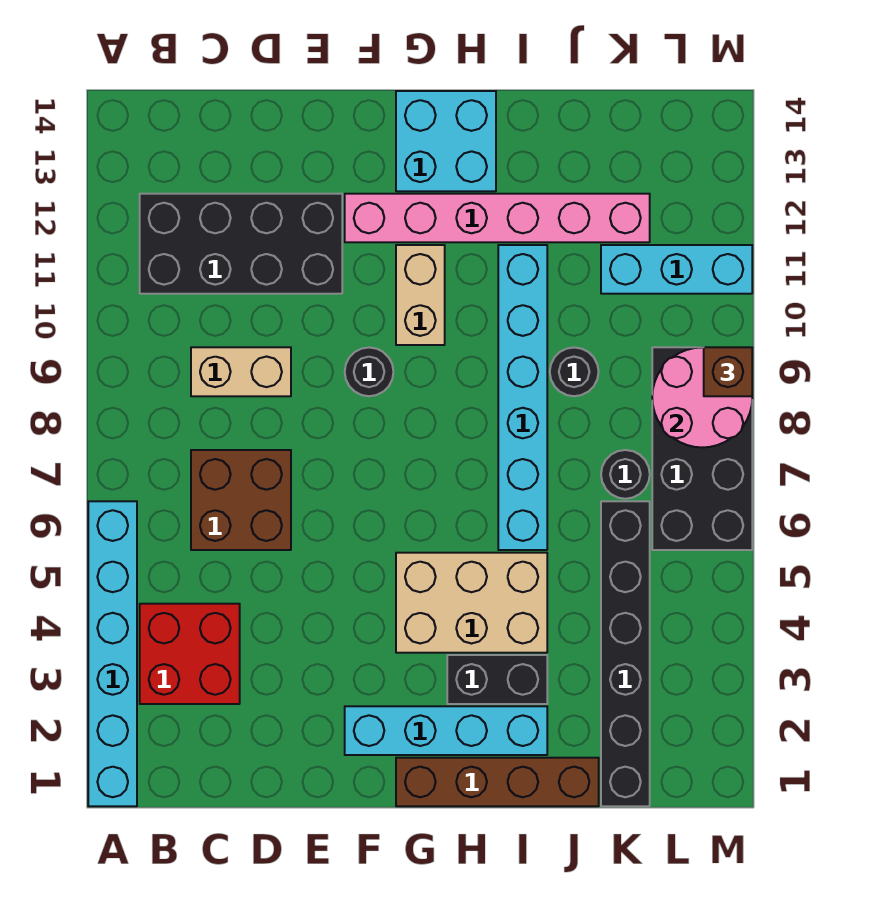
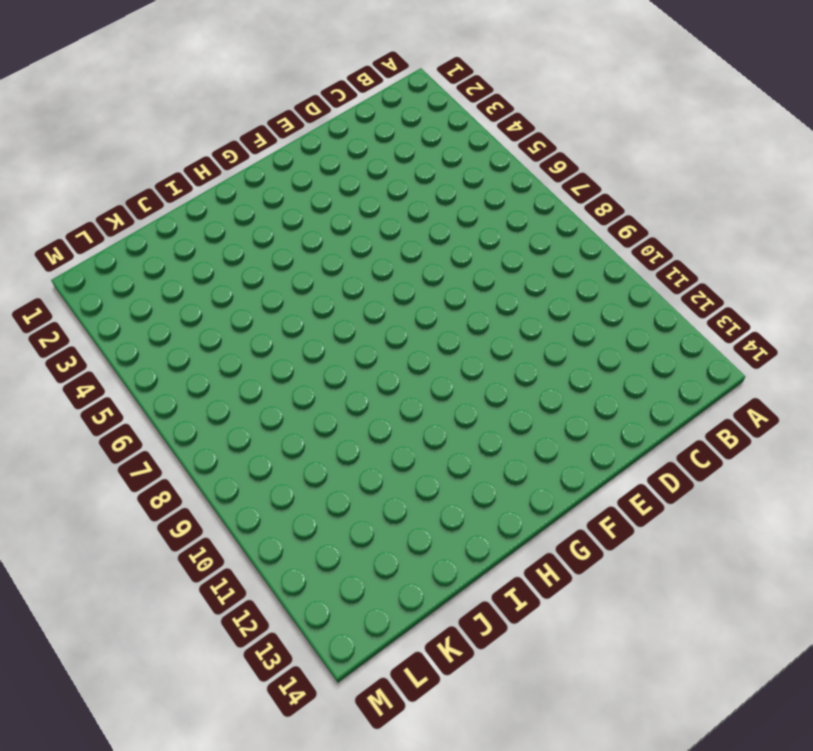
none -> cyan brick A1:A6 level 1
none -> red brick B3:C4 level 1
none -> black brick B11:E12 level 1

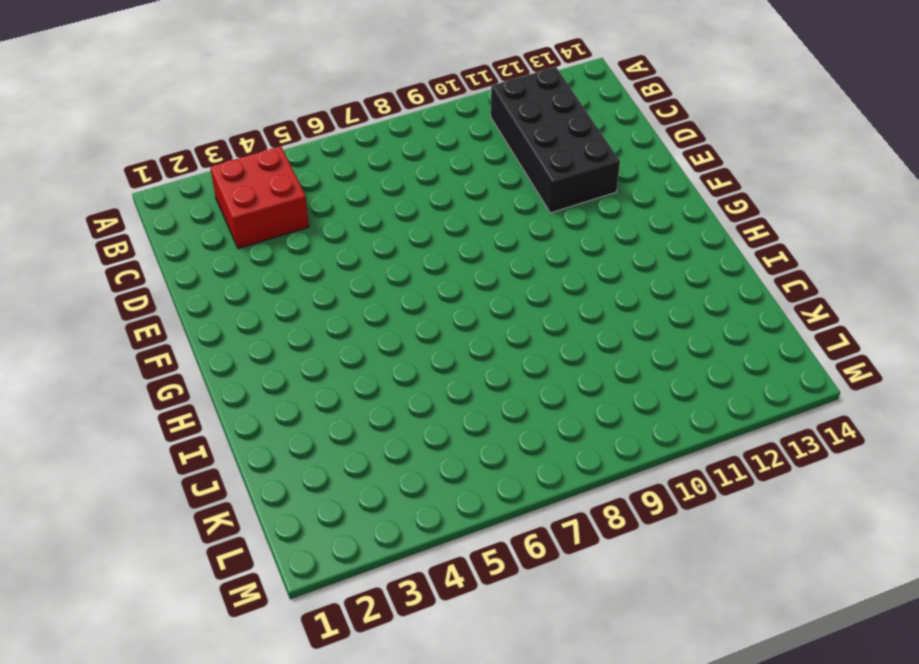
none -> cyan brick A1:A6 level 1
none -> brown brick C6:D7 level 1
none -> tan brick C9:D9 level 1

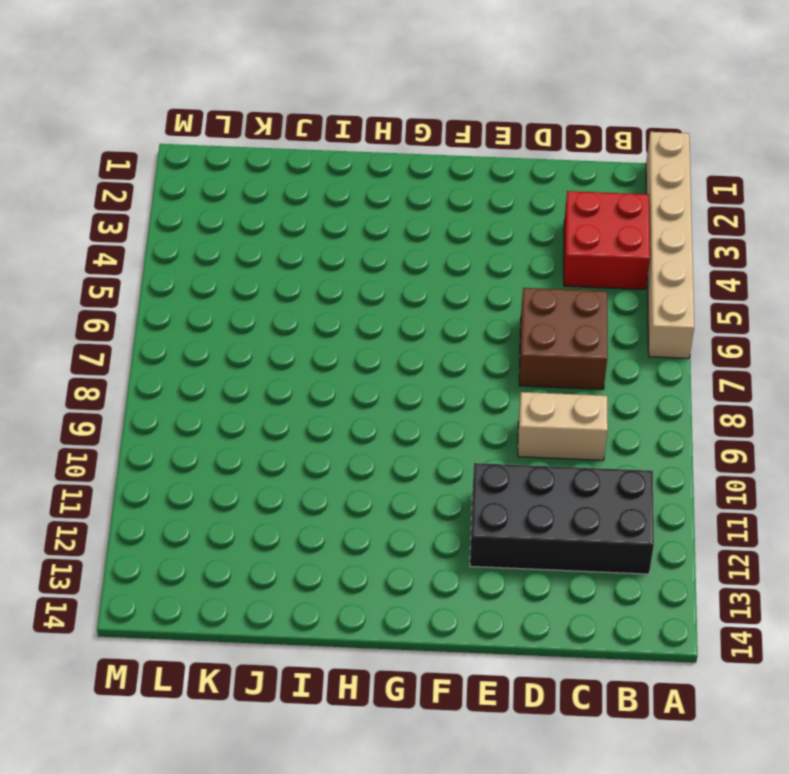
tan brick A1:A6 level 1 -> cyan brick A1:A6 level 1
none -> cyan brick F2:I2 level 1
none -> black round brick F9 level 1
none -> pink brick F12:K12 level 1

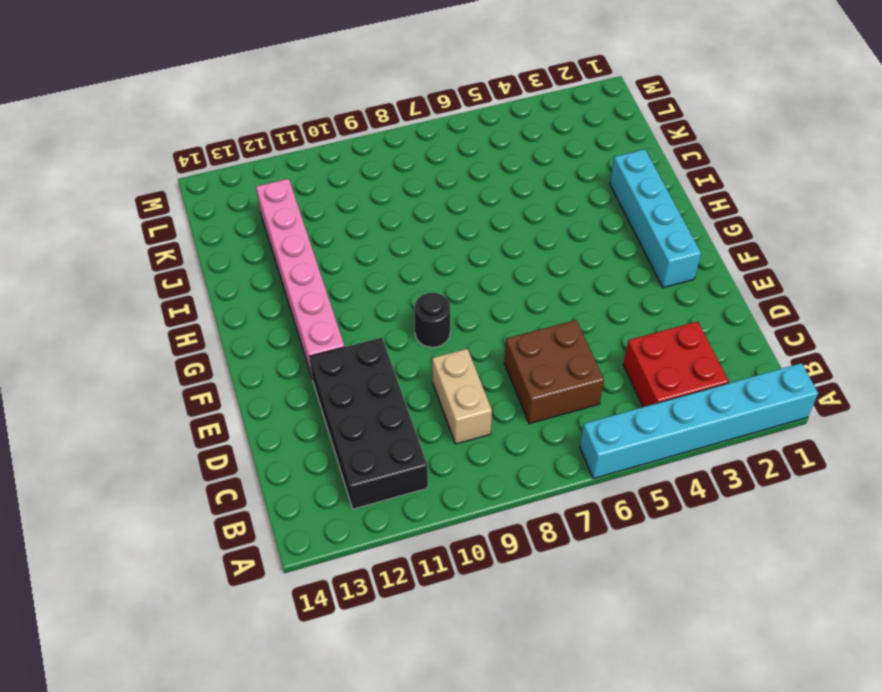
none -> brown brick G1:J1 level 1
none -> tan brick G4:I5 level 1
none -> tan brick G10:G11 level 1

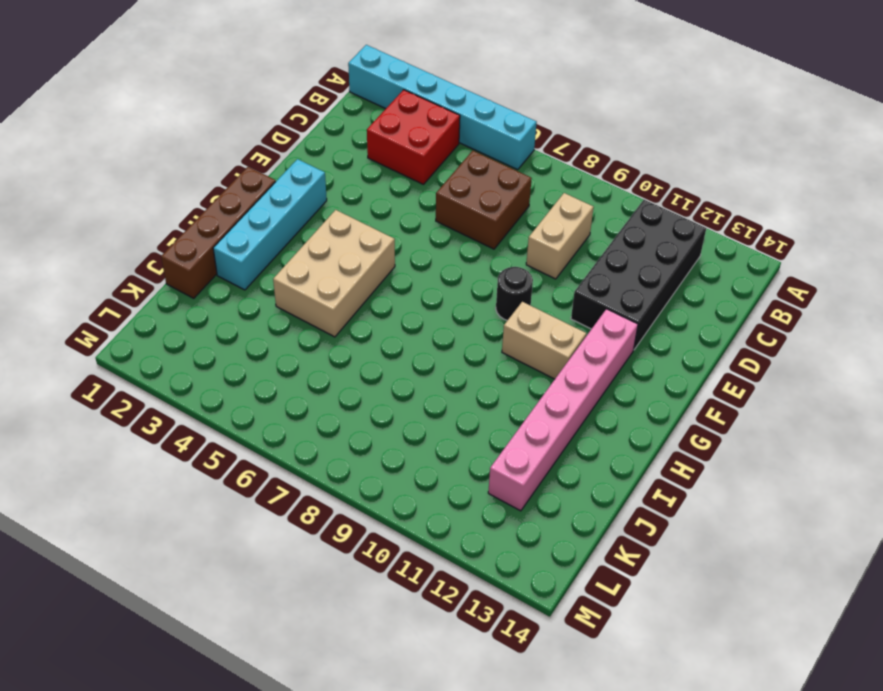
none -> cyan brick G13:H14 level 1
none -> black brick H3:I3 level 1
none -> cyan brick I6:I11 level 1

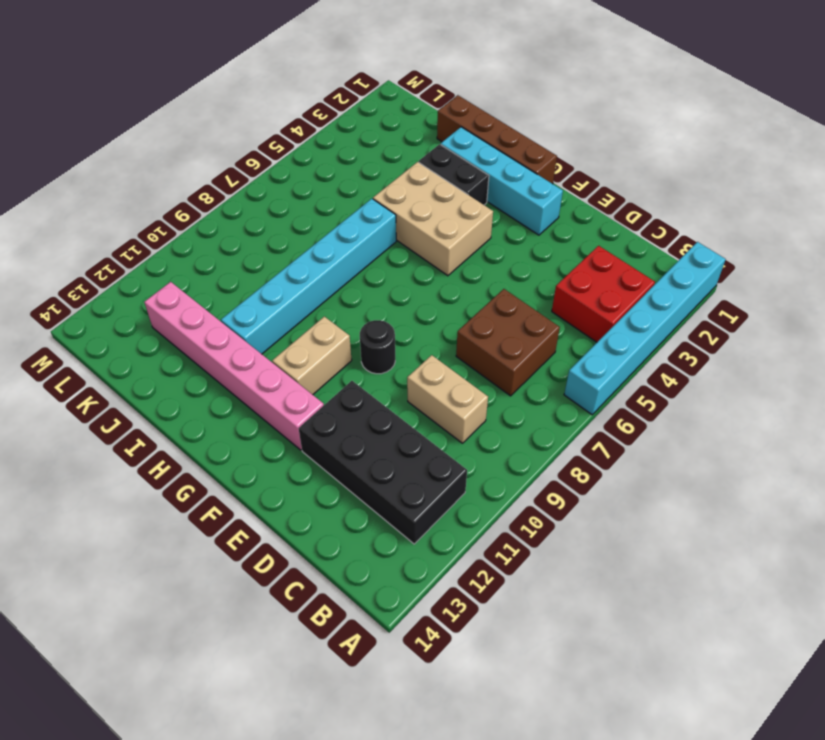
none -> cyan brick G13:H14 level 1
none -> black round brick J9 level 1
none -> black brick K1:K6 level 1

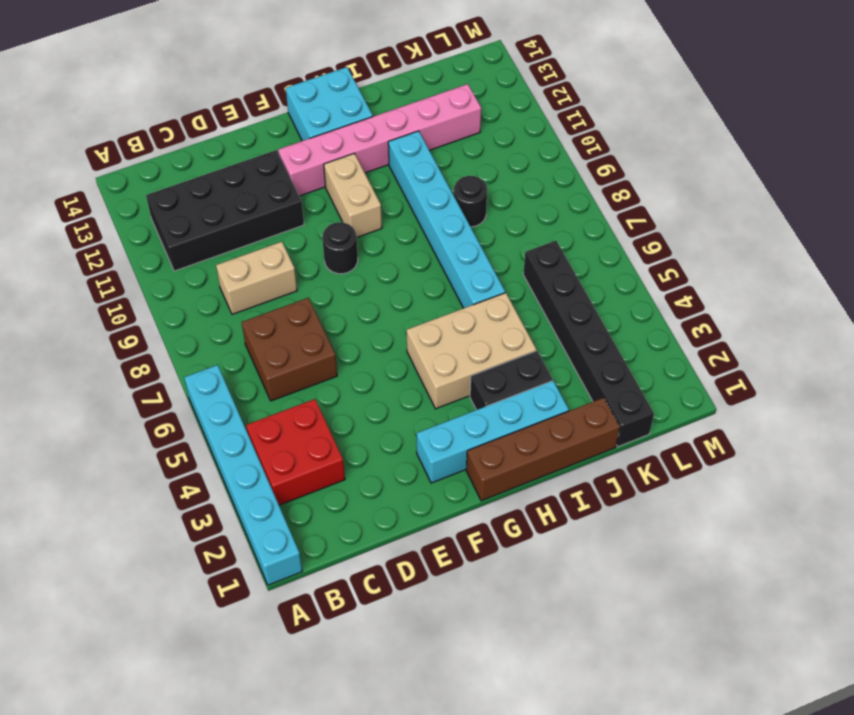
none -> black round brick K7 level 1
none -> cyan brick K11:M11 level 1
none -> black brick L6:M9 level 1

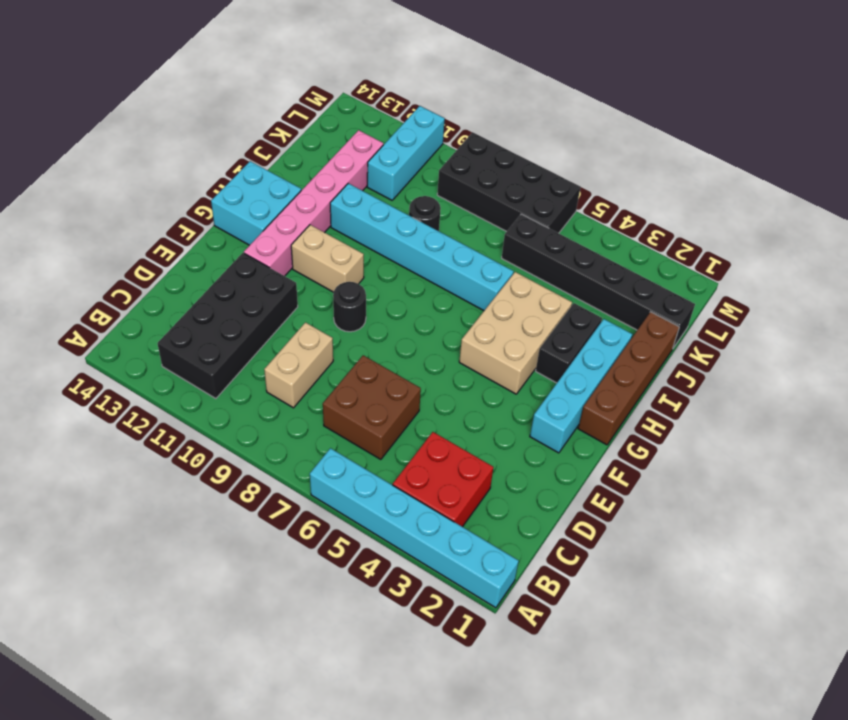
none -> black round brick K7 level 1
none -> pink round brick L8:M9 level 2
none -> brown brick M9 level 3

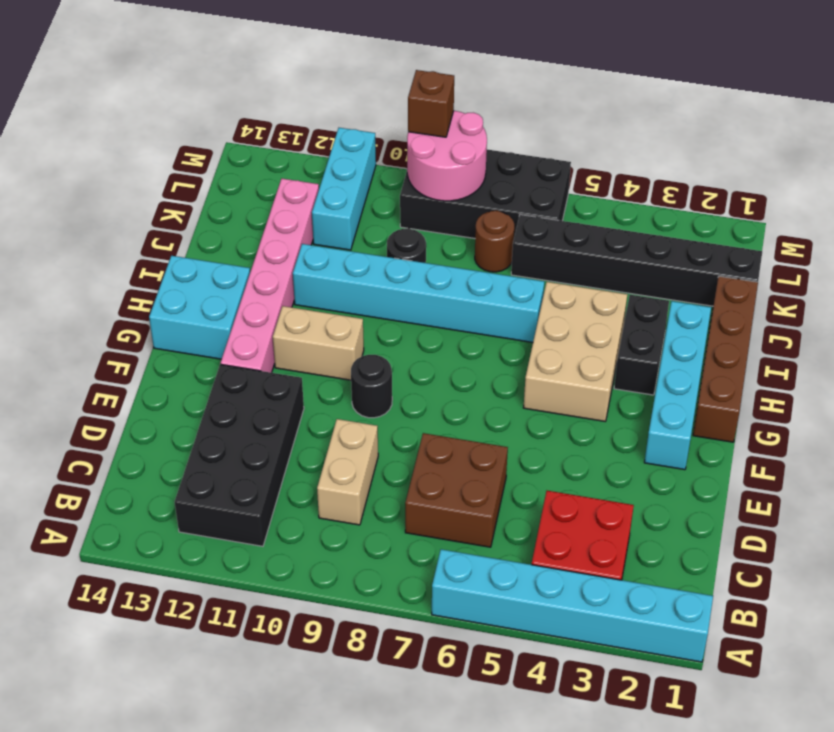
brown round brick K7 level 1 -> black round brick K7 level 1

